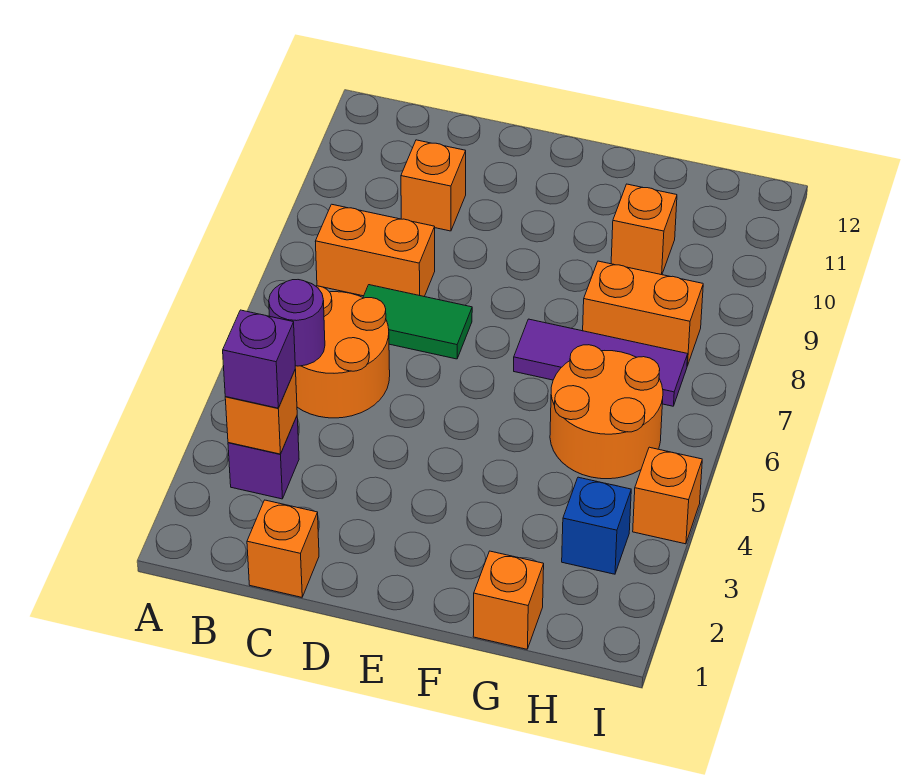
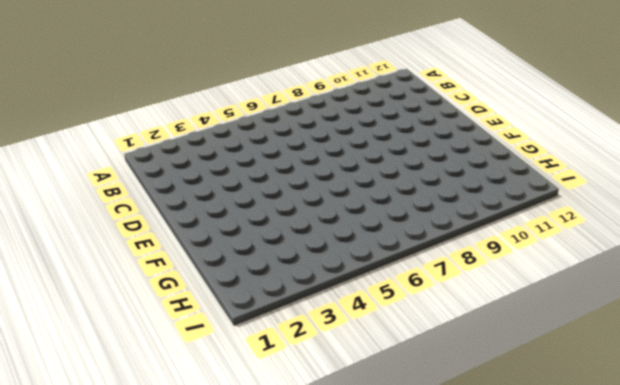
none -> purple brick B3 level 1
none -> orange round brick B5:C6 level 1
none -> orange brick B8:C8 level 1

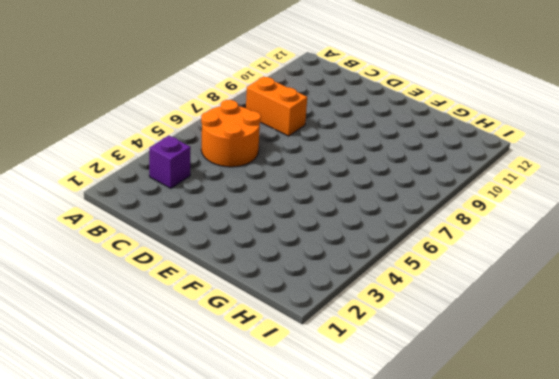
none -> orange brick C1 level 1
none -> green tile C7:D7 level 1
none -> orange brick C10 level 1

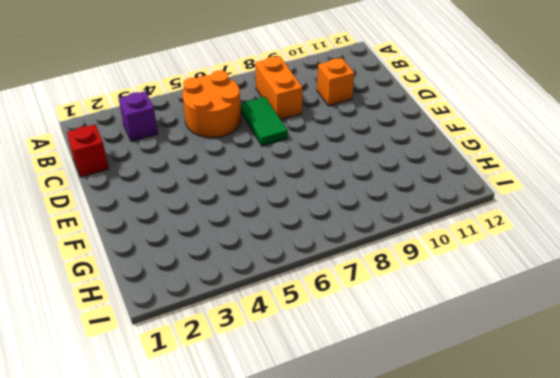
red brick C1 level 1 -> orange brick C1 level 1
none -> purple tile F7:H7 level 1
none -> orange brick G1 level 1
none -> orange round brick G5:H6 level 1

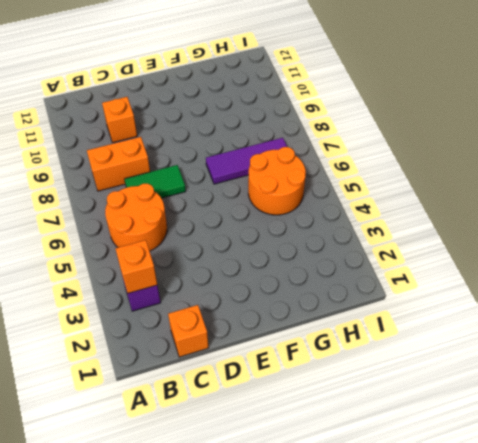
none -> orange brick G1 level 1
none -> orange brick G8:H8 level 1
none -> orange brick G10 level 1

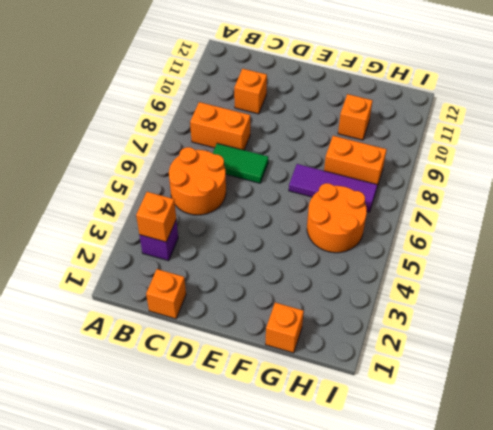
none -> blue brick H3 level 1
none -> orange brick I4 level 1
none -> purple round brick B5 level 2

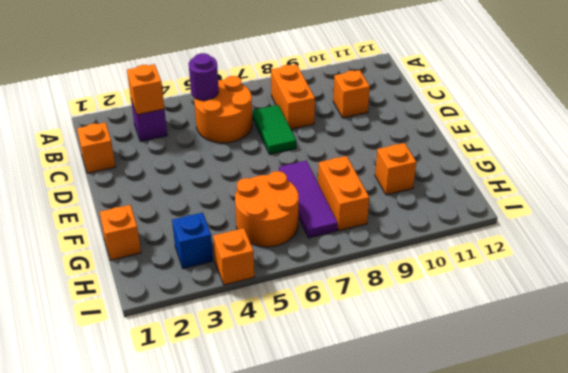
none -> purple brick B3 level 3

